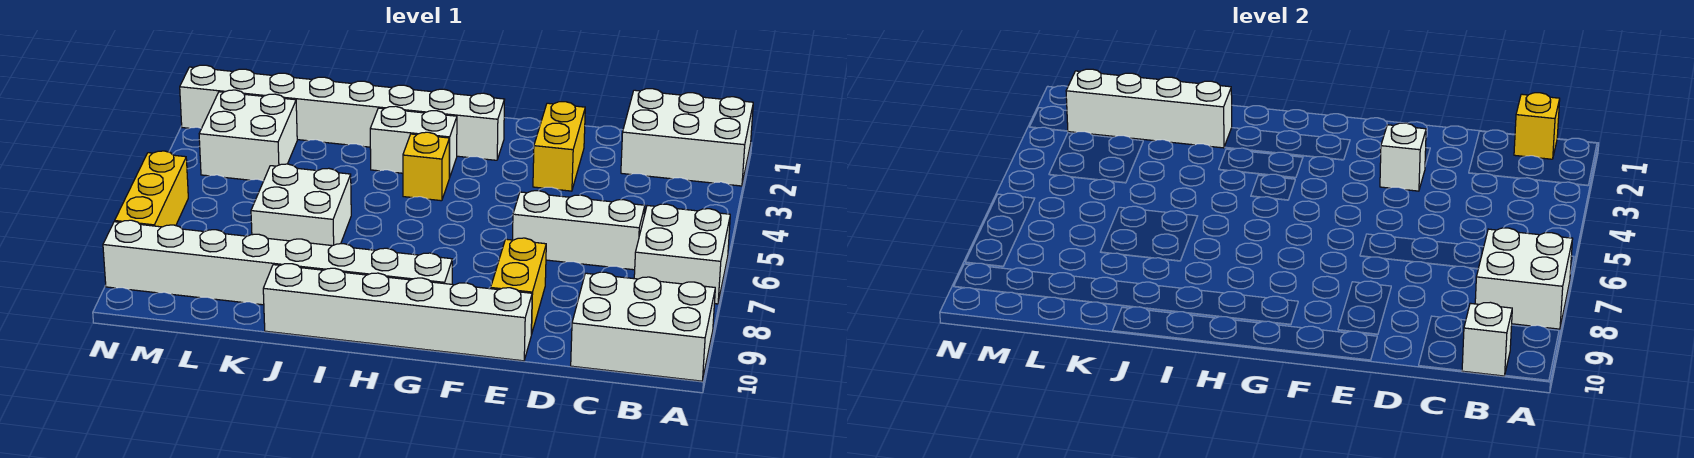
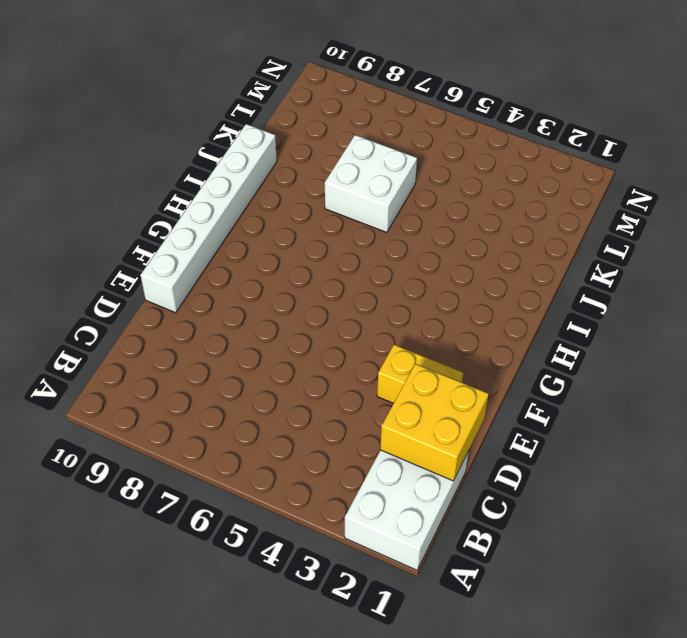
yellow brick C1:D2 level 2 -> none
none -> white brick A6:B7 level 1
none -> white brick A9:C10 level 1
none -> white brick C6:E6 level 1

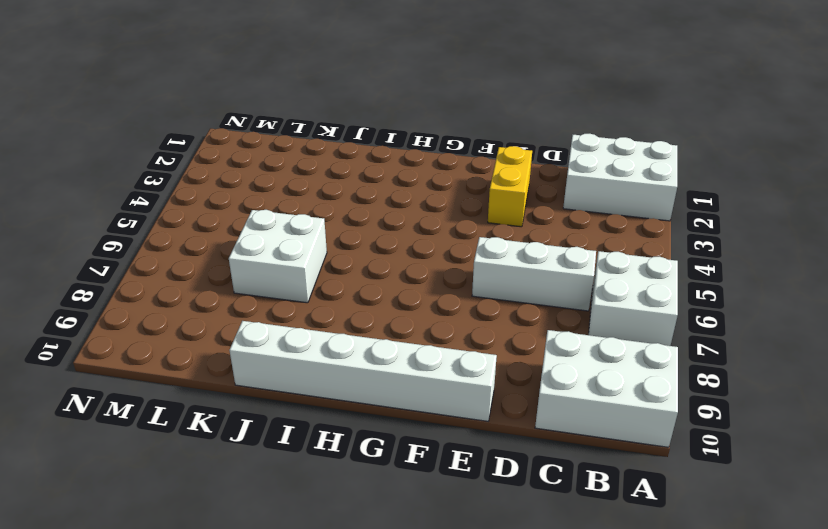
none -> yellow brick E8:E9 level 1
none -> white brick G2:N2 level 1
none -> white brick G9:N9 level 1

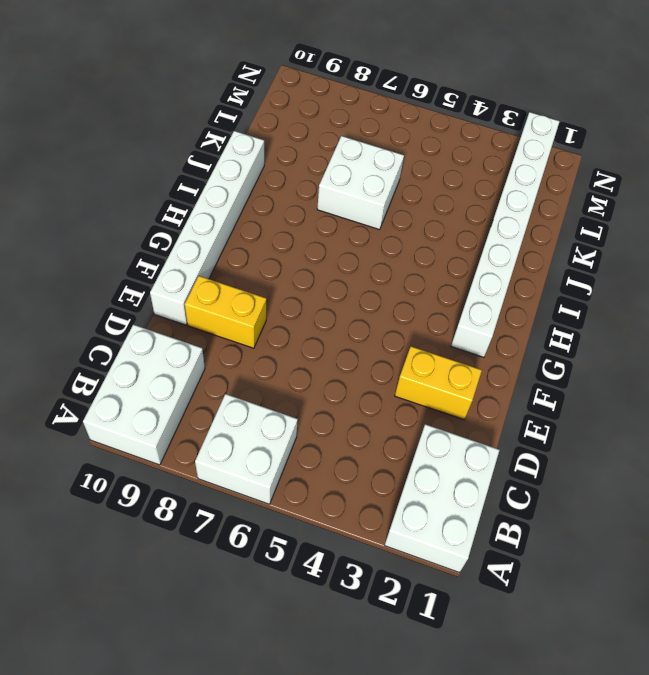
none -> white brick C6:E6 level 1
none -> white brick G9:N9 level 1
none -> white brick H3:I3 level 1

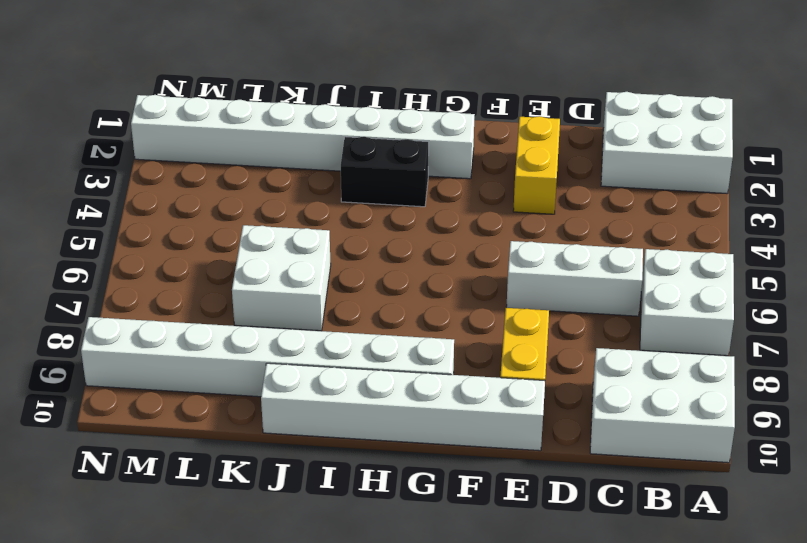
black brick H3:I3 level 1 -> white brick H3:I3 level 1
none -> yellow brick H4 level 1
none -> white brick L3:M4 level 1
none -> yellow brick N6:N8 level 1

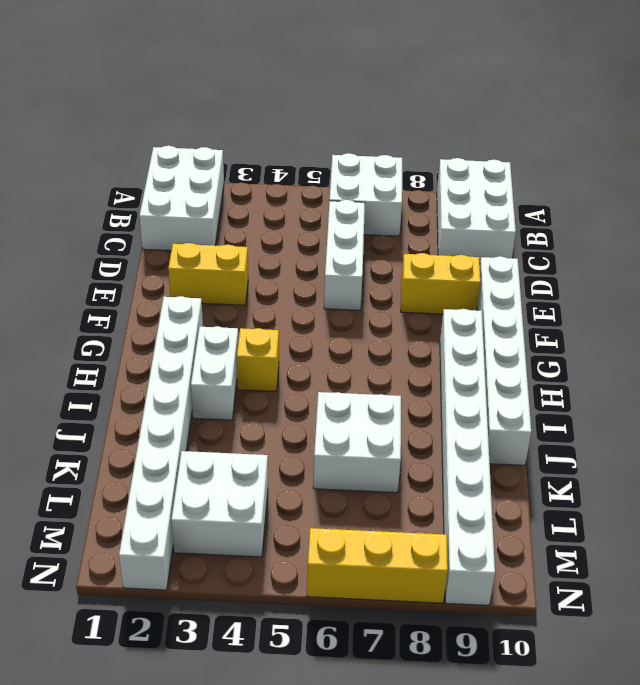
none -> white brick A7:B8 level 2
none -> yellow brick B1 level 2
none -> white brick B10 level 2

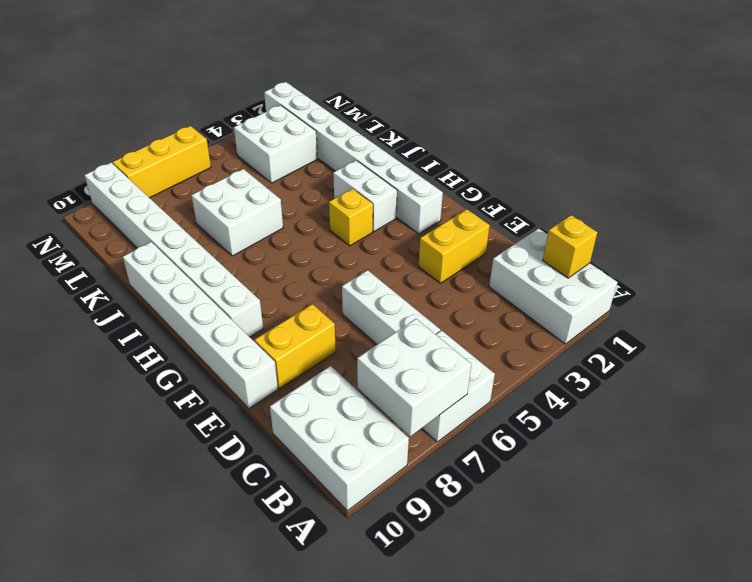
none -> white brick B10 level 2
none -> white brick E3 level 2
none -> white brick J2:M2 level 2

